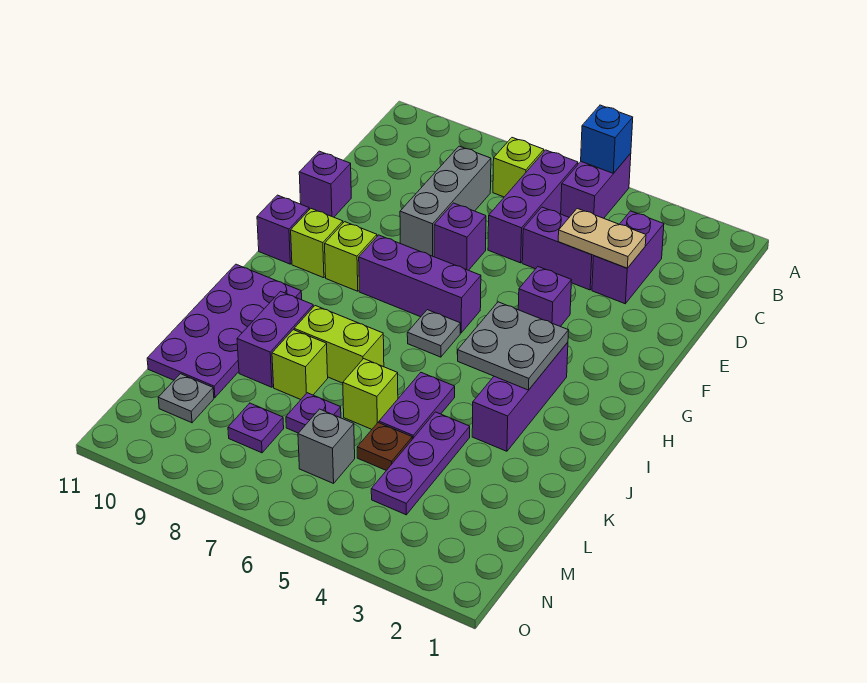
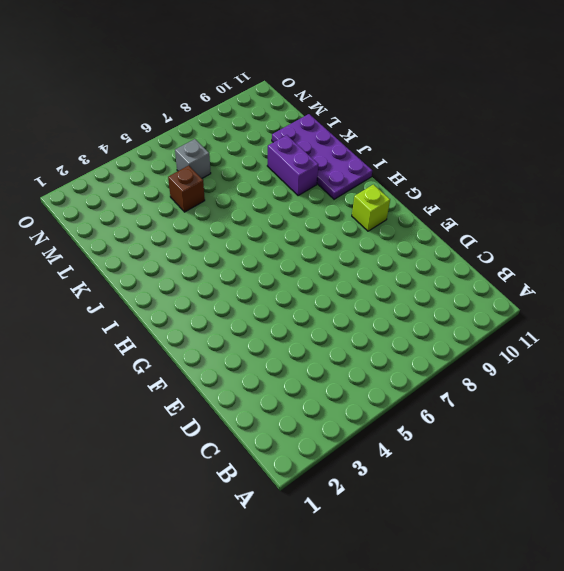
brown brick L5 level 1 -> brown plate L5 level 1
none -> purple brick A5:B5 level 1
none -> purple brick B6:D6 level 1
none -> lime brick B7 level 1
none -> purple brick C3:D3 level 1

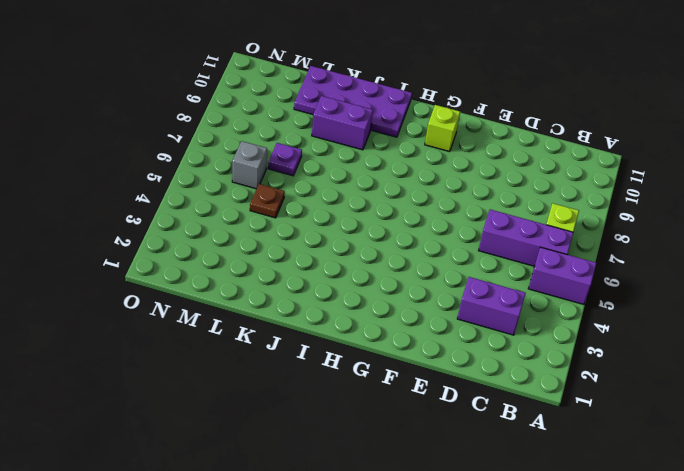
none -> grey brick C8:E8 level 1
none -> purple brick D4:D5 level 1
none -> purple brick E7 level 1
none -> purple brick E11 level 1

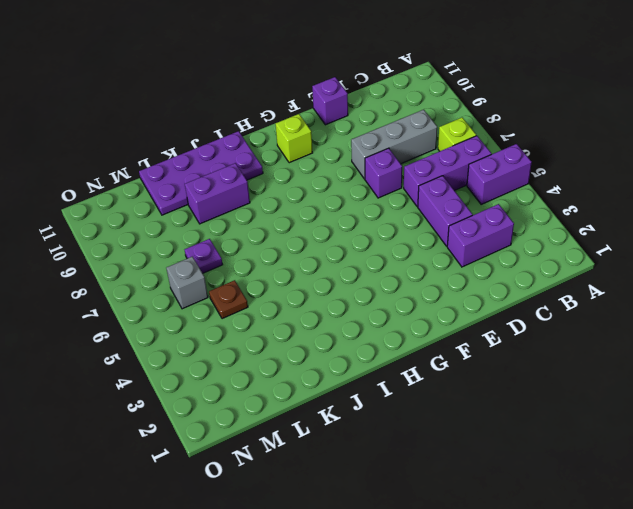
none -> purple brick F4 level 1
none -> purple brick G6:G8 level 1
none -> lime brick G9 level 1
none -> purple brick G11 level 1

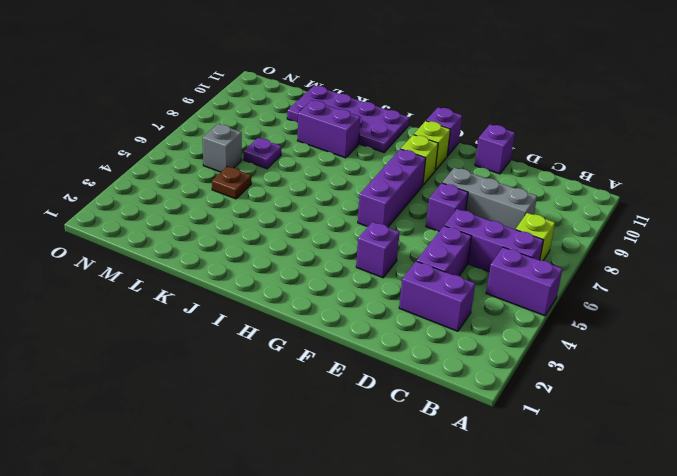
none -> purple brick H3:J3 level 1
none -> grey plate H6 level 1
none -> purple plate J5:K5 level 1
none -> lime brick J7:J8 level 1

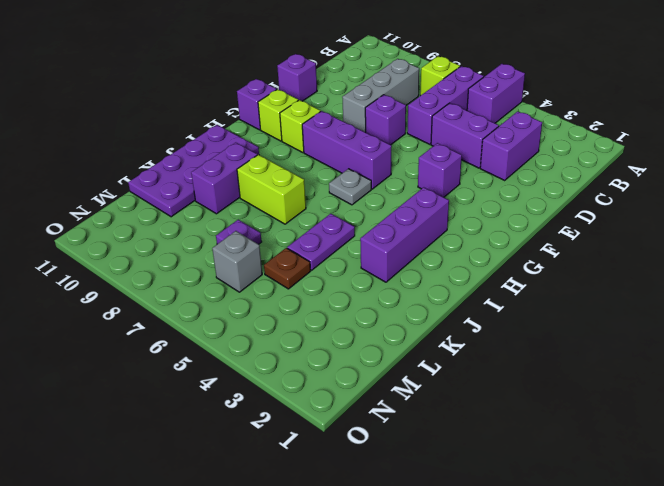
none -> purple plate K4:M4 level 1
none -> lime brick K6 level 1
none -> lime brick K8 level 1
none -> purple plate M8 level 1

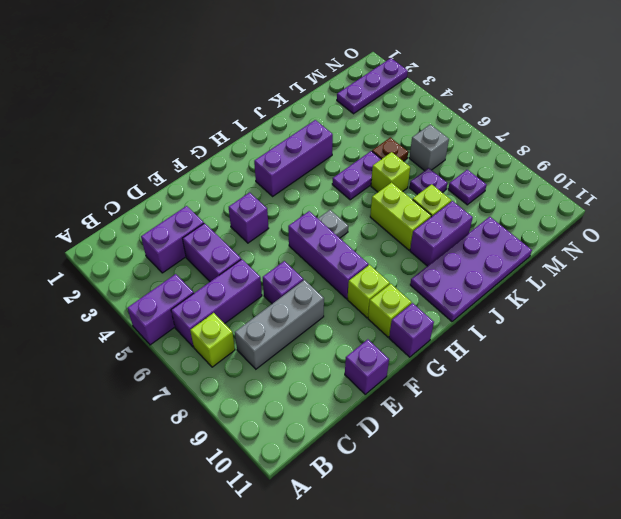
purple plate M2:O2 level 1 -> purple plate K4:M4 level 1
none -> grey plate M10 level 1
none -> blue brick A5 level 2
none -> tan plate D3:D4 level 2
none -> grey plate H3:I4 level 2

